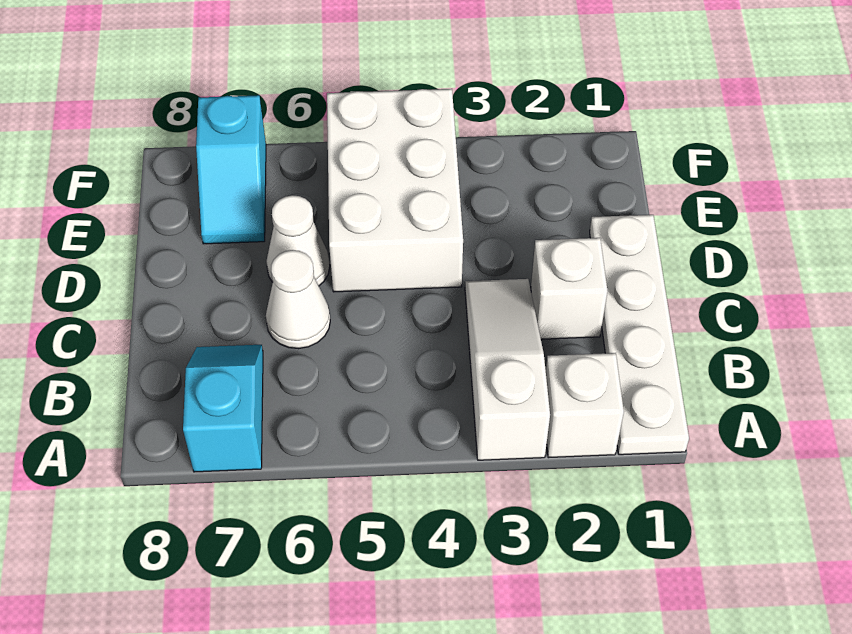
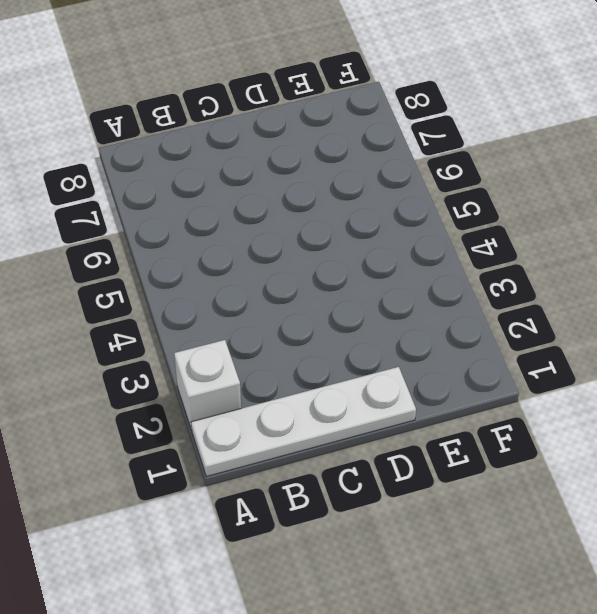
none -> white slope A3:C3 level 1 top A
none -> cyan slope A7:B7 level 1 top A

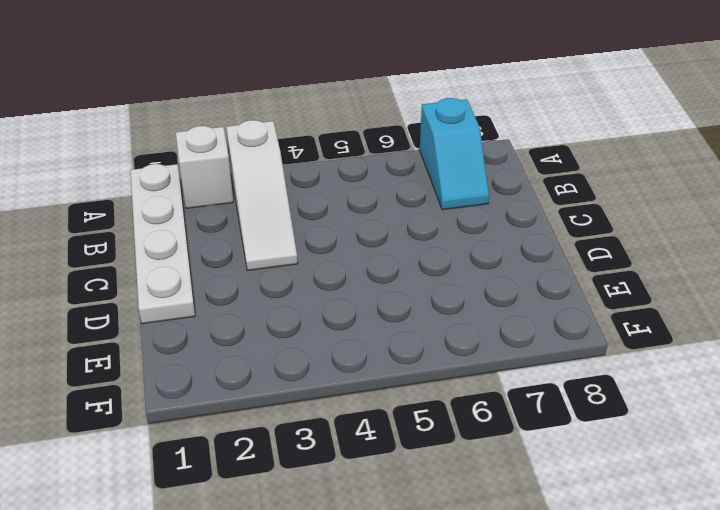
none -> white brick C2 level 1
none -> white cone C6 level 1

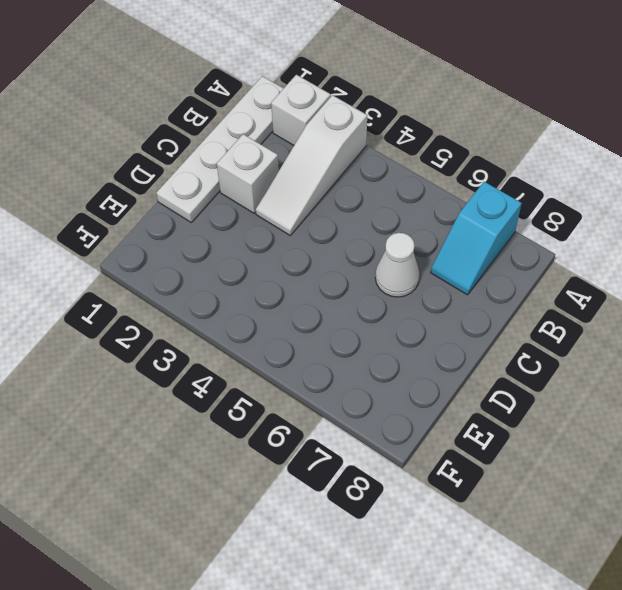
none -> white brick D4:F5 level 1
none -> white cone D6 level 1

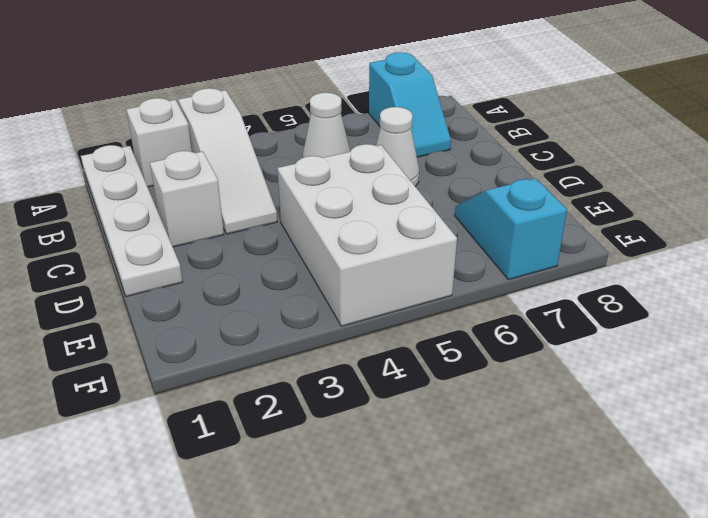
white cone B5 level 1 -> white cone D6 level 1

